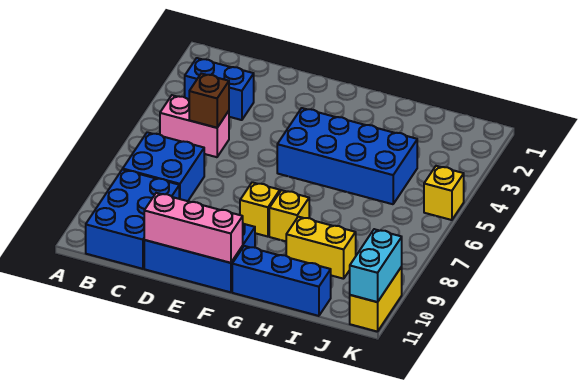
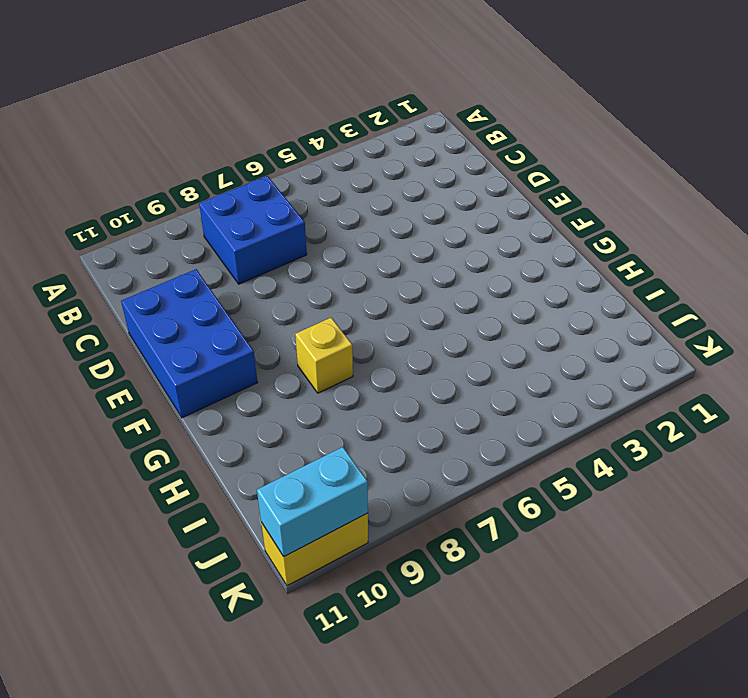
none -> blue brick B3:C3 level 1
none -> pink brick B5:C5 level 1
none -> blue brick B9:C11 level 1

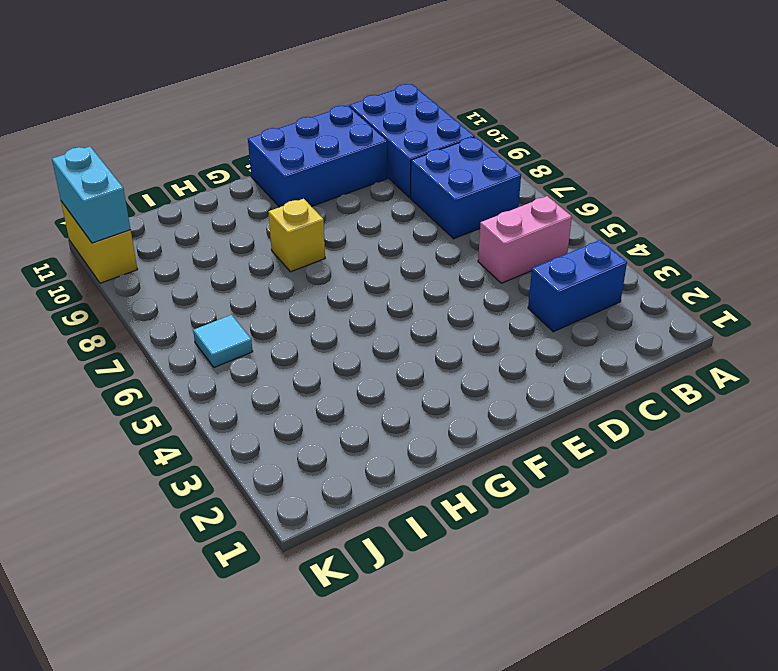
cyan tile J6 level 1 -> none
none -> blue brick F4:I5 level 1
none -> yellow brick F8 level 1
none -> blue brick G11:I11 level 1

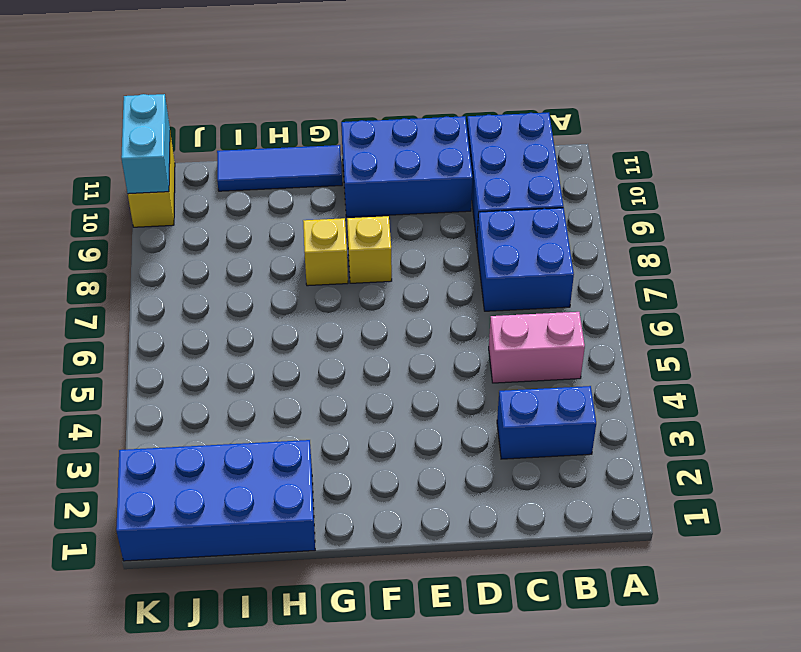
blue tile G11:I11 level 1 -> blue brick G11:I11 level 1
blue brick H1:K2 level 1 -> blue brick F4:I5 level 1
none -> yellow brick H9:I9 level 1
none -> yellow brick K5 level 1
none -> brown brick C5 level 2

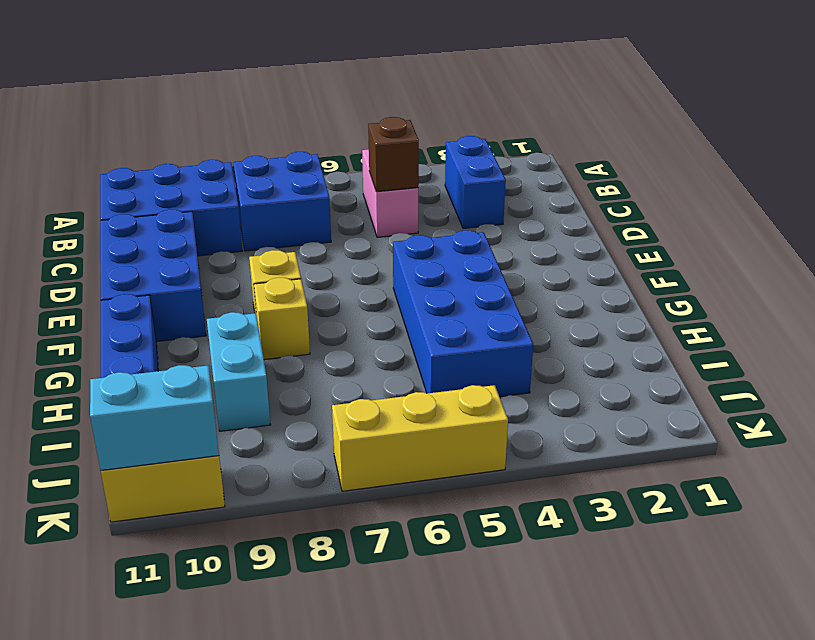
cyan brick H9:I9 level 1 -> yellow brick H9:I9 level 1
yellow brick K5:K7 level 1 -> yellow brick K5 level 1
none -> pink brick D11:F11 level 2

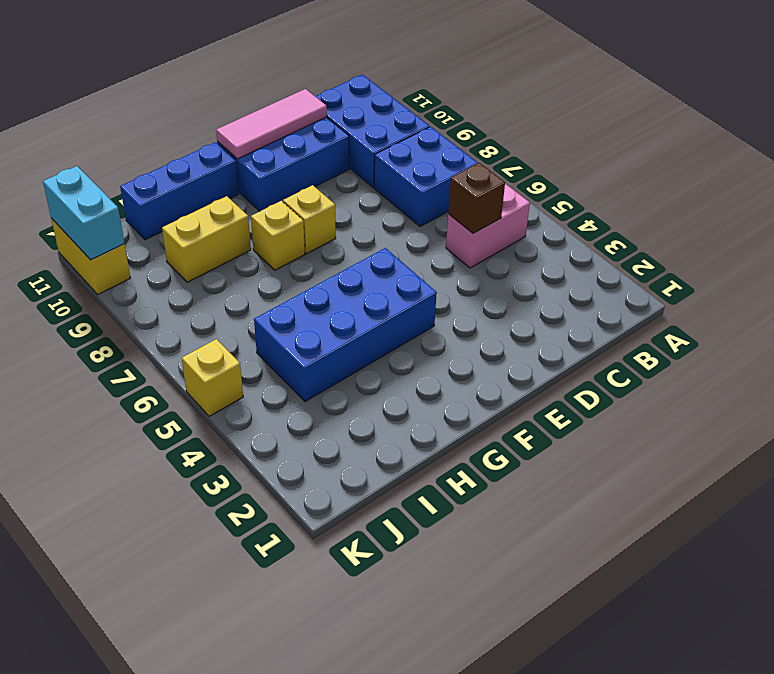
pink tile D11:F11 level 2 -> pink brick D11:F11 level 2
none -> blue brick B3:C3 level 1

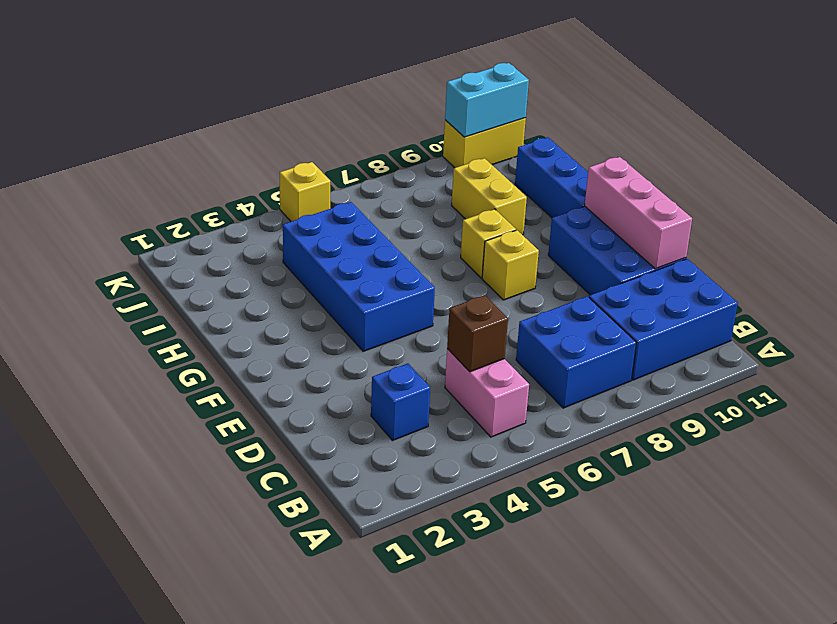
blue brick C3 level 1 -> blue brick B3:C3 level 1

